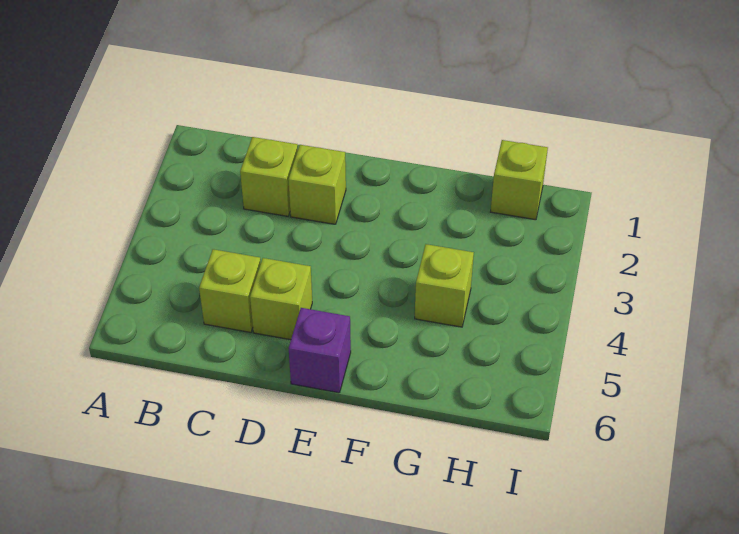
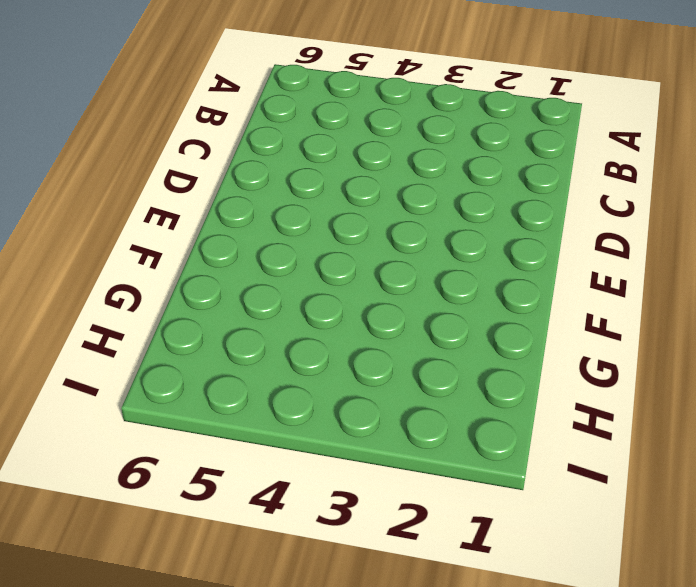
none -> lime brick C2 level 1
none -> lime brick C5 level 1

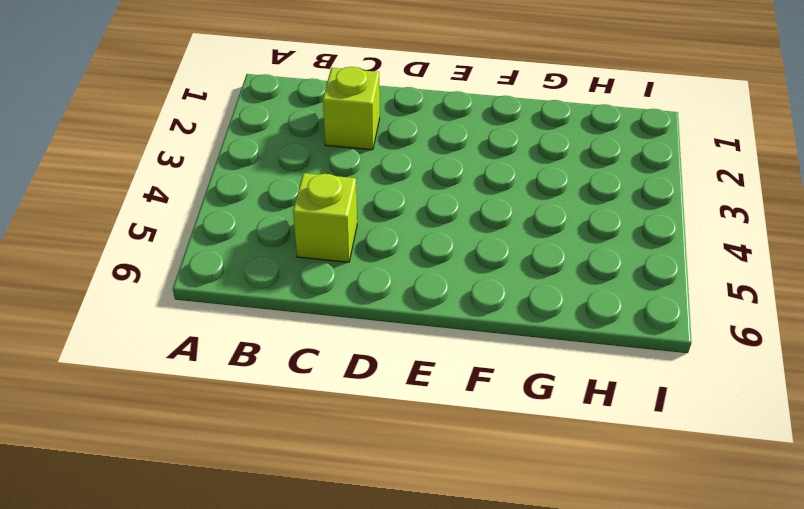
none -> lime brick D2 level 1
none -> lime brick D5 level 1

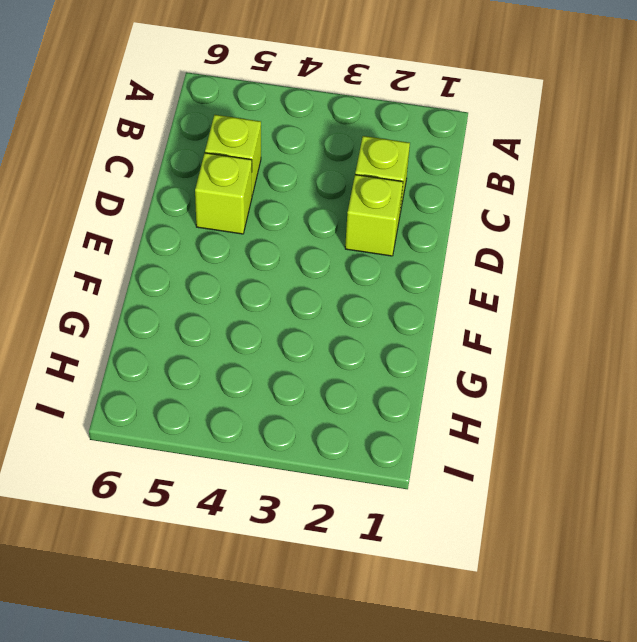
none -> purple brick E6 level 1
none -> lime brick G4 level 1

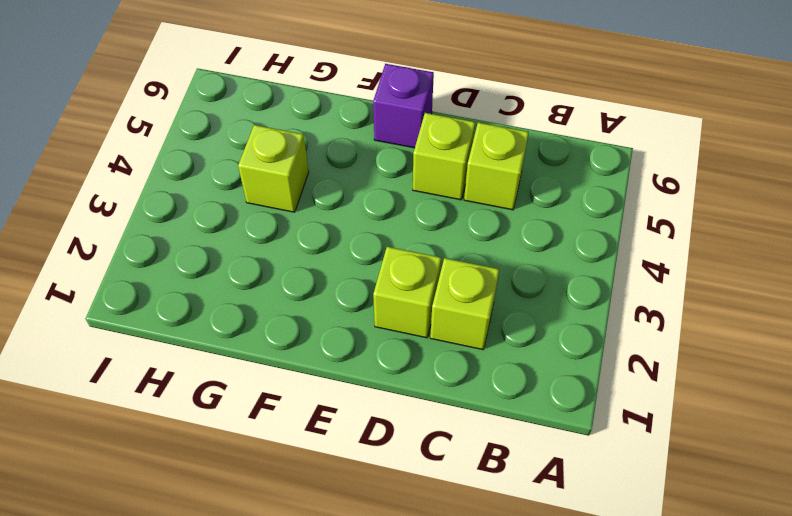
none -> lime brick H1 level 1

